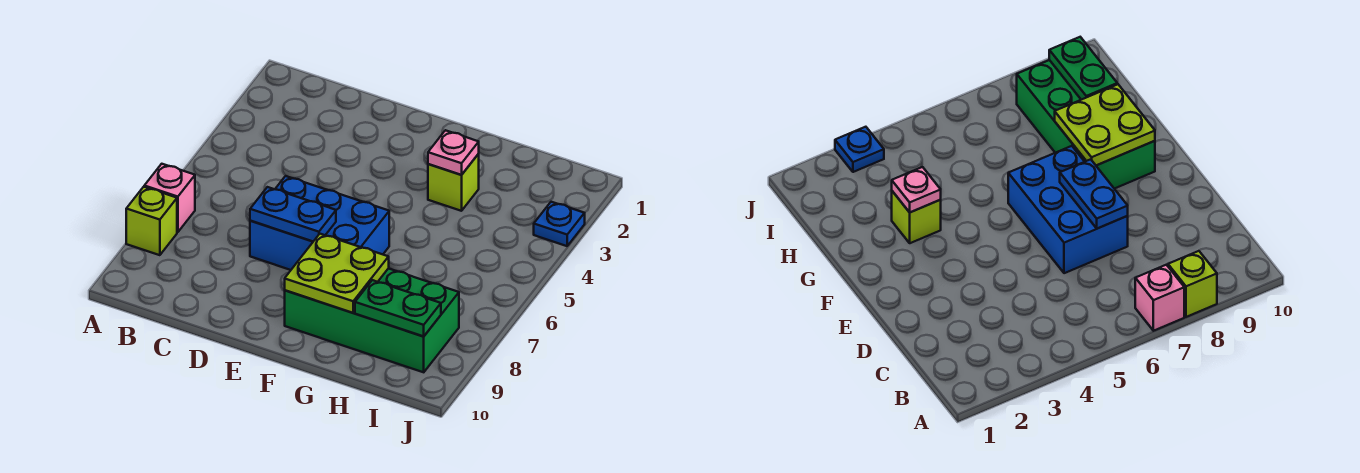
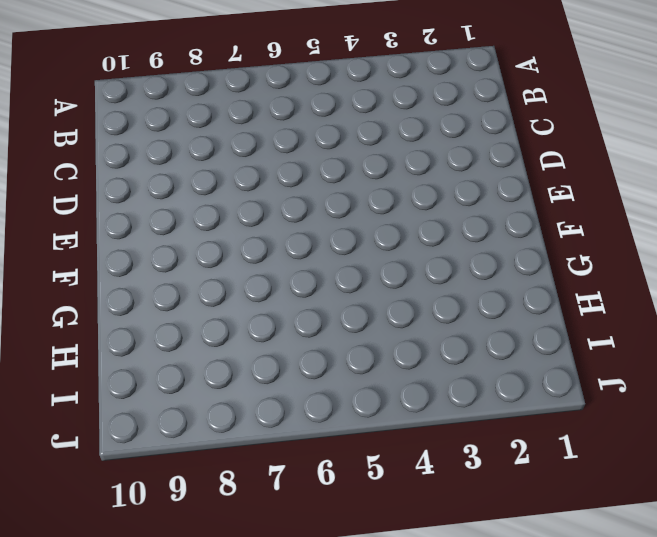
none -> pink brick A7 level 1
none -> lime brick A8 level 1

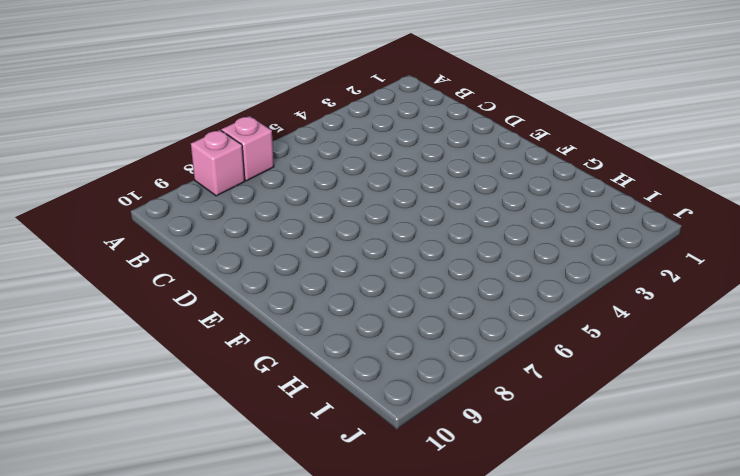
pink brick A8 level 1 -> lime brick A8 level 1
none -> blue brick D6:F7 level 1
none -> green brick F8:I9 level 1

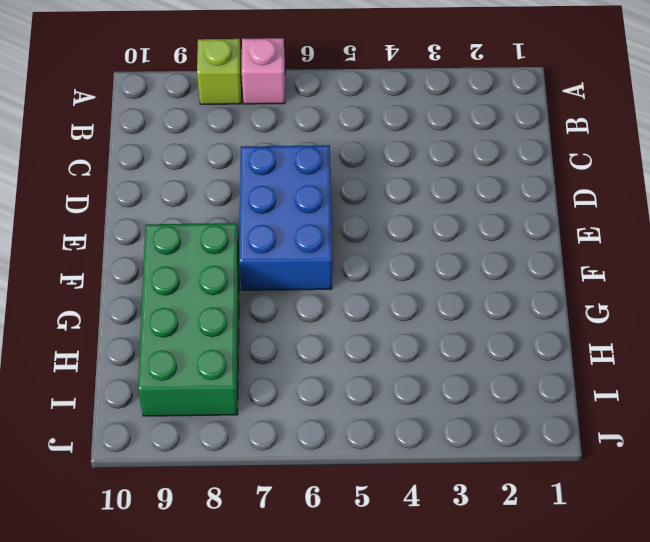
none -> lime brick G3 level 1
none -> blue plate J3 level 1

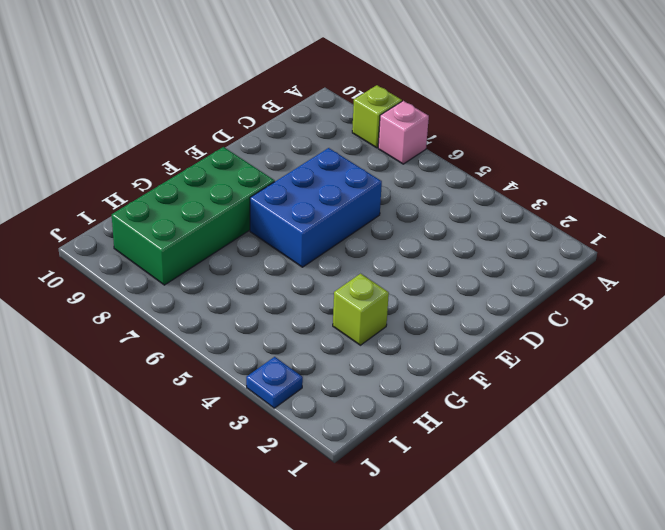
none -> blue plate D7:E7 level 2
none -> lime plate F8:G9 level 2

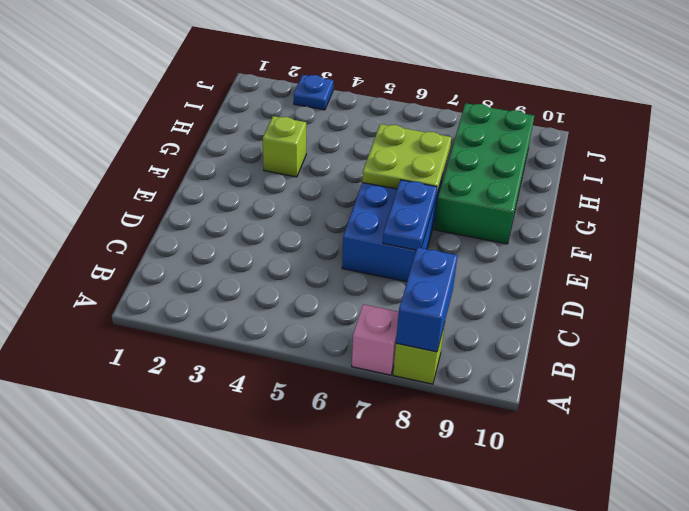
blue brick A8:B8 level 2 -> none
lime plate F6:G7 level 2 -> lime plate F8:G9 level 2
none -> pink plate G3 level 2
none -> green plate H9:I9 level 2

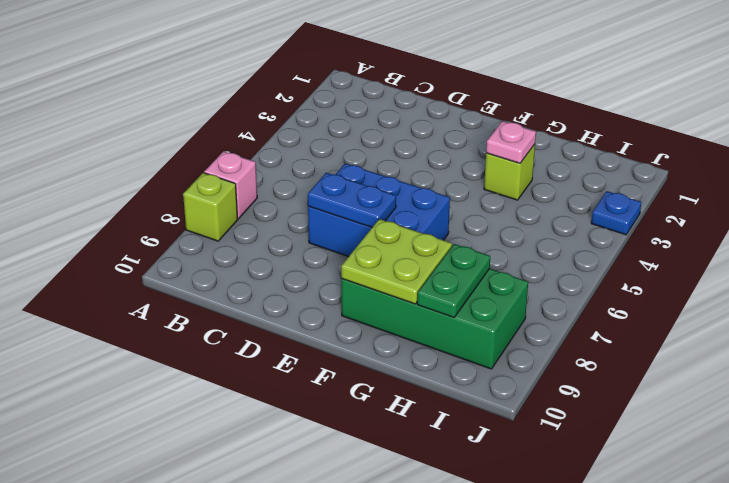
green plate H8:H9 level 2 -> green plate H9:I9 level 2

